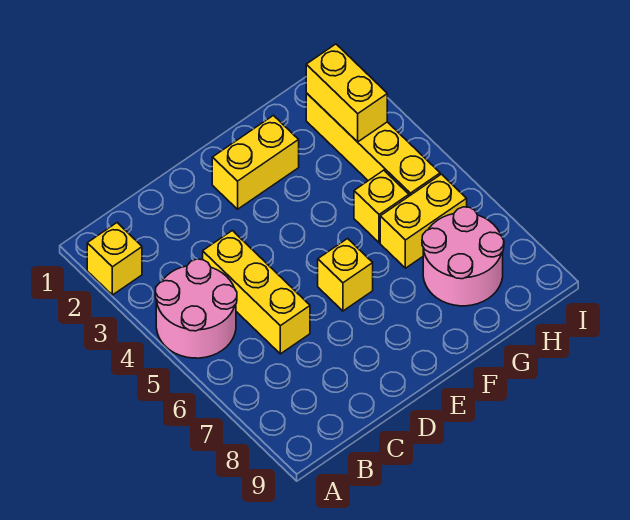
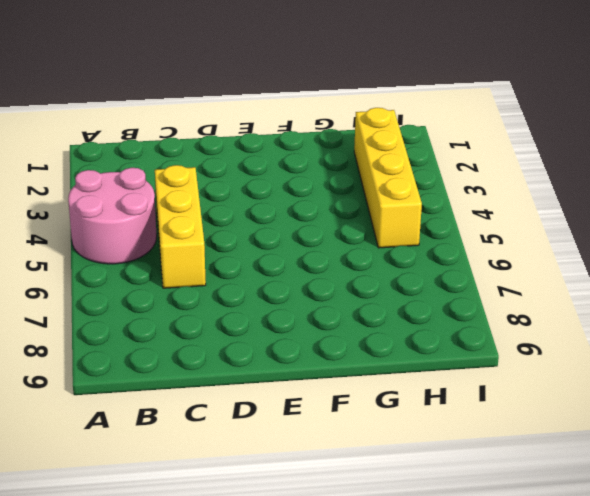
none -> yellow brick A2 level 1
none -> yellow brick E2:F2 level 1

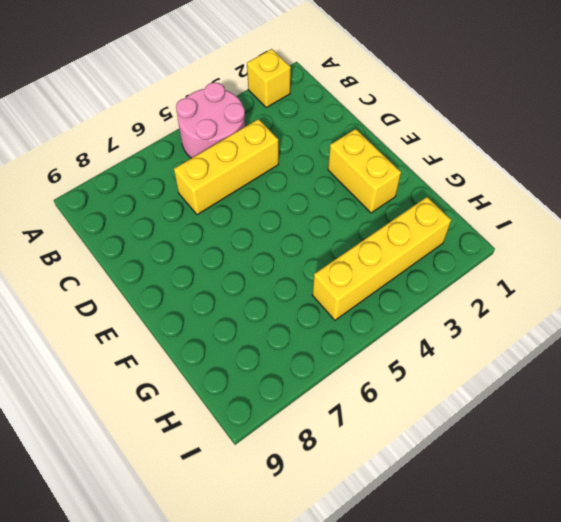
none -> yellow brick E6 level 1
none -> yellow brick G5 level 1

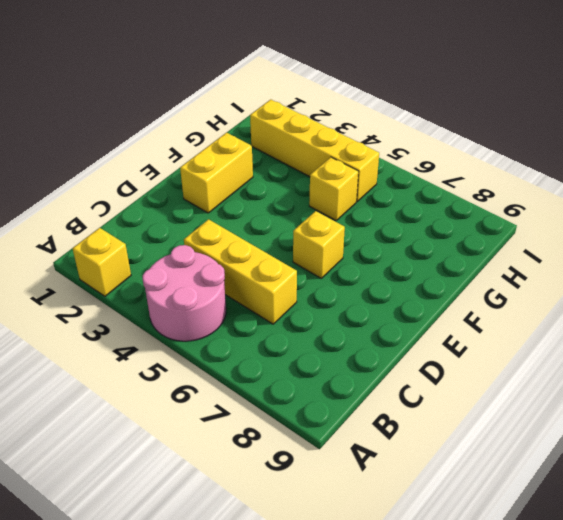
none -> yellow brick G6:H6 level 1
none -> pink round brick G7:H8 level 1

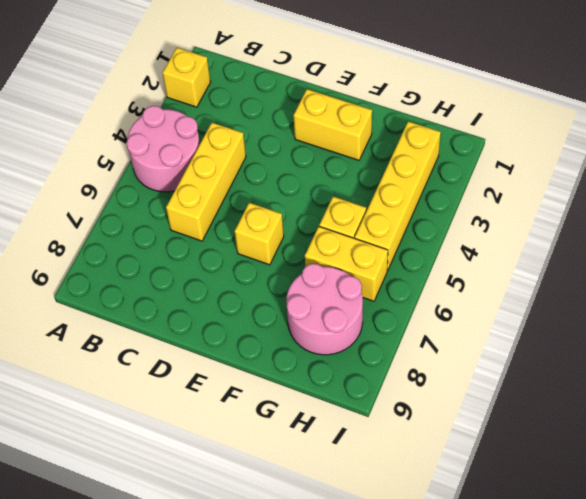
none -> yellow brick H2:H3 level 2

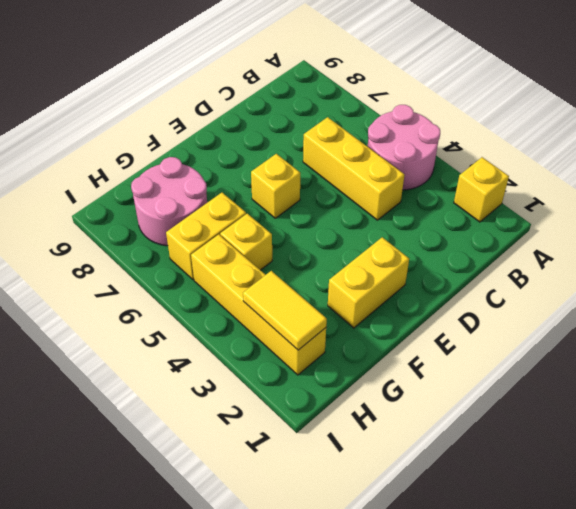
yellow tile H2:H3 level 2 -> yellow brick H2:H3 level 2

